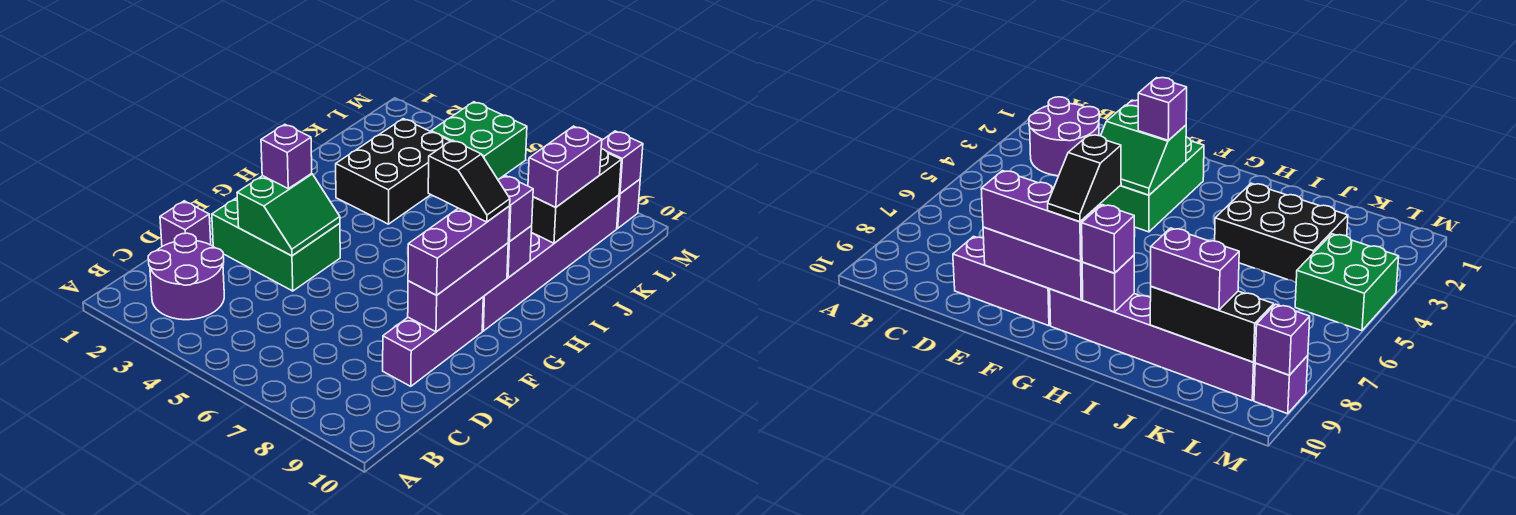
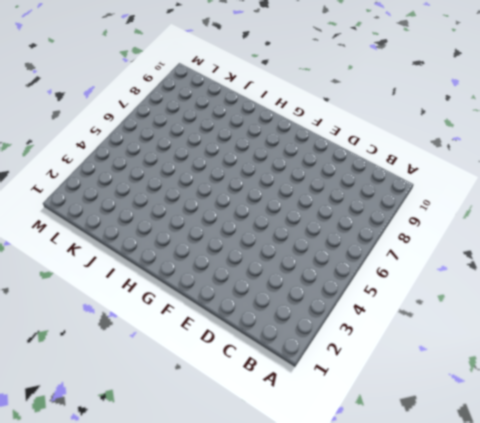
none -> purple round brick B2:C3 level 1
none -> purple brick D1 level 1
none -> purple brick D9:F9 level 1

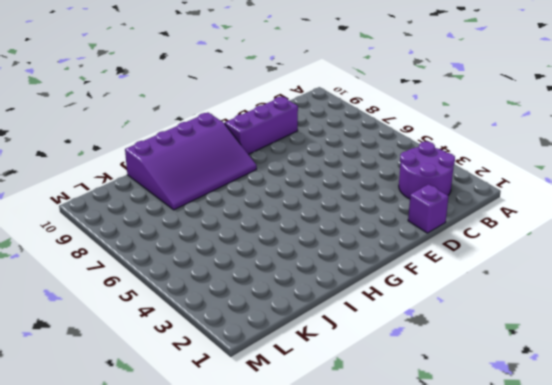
purple slope G8:J10 level 1 top 10 -> purple brick G9:L9 level 1
none -> green brick E2:F4 level 1
none -> black brick I3:K4 level 1
none -> green brick L4:M5 level 1

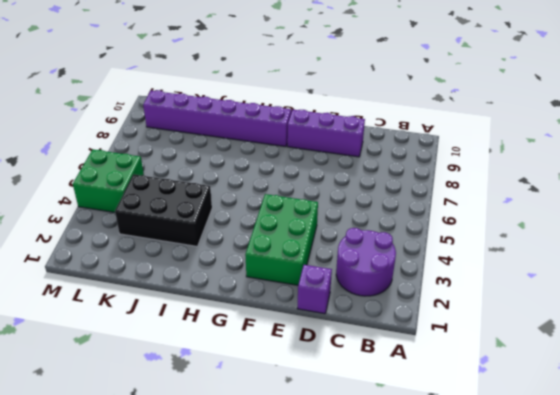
none -> purple brick M9 level 1
none -> green slope E3:F4 level 2 top 3
none -> purple brick E9:G9 level 2

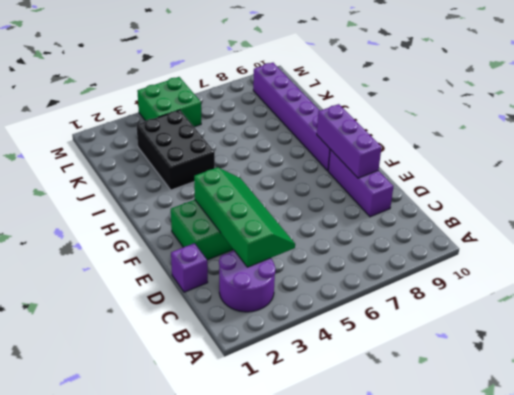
green slope C3:F4 level 2 top 3 -> green slope E3:F4 level 2 top 3
none -> purple brick M9 level 1
none -> purple brick H9 level 2
none -> black brick J9:L9 level 2

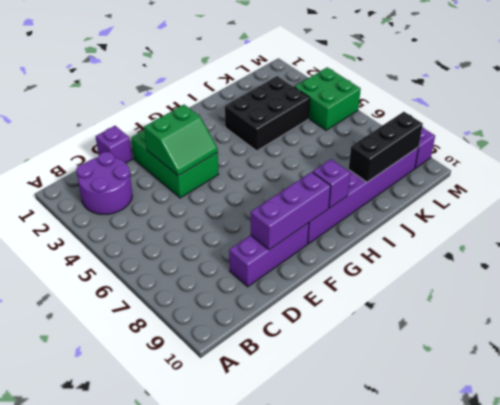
none -> purple brick M9 level 2
none -> purple brick E9:G9 level 3
none -> purple brick F3 level 3

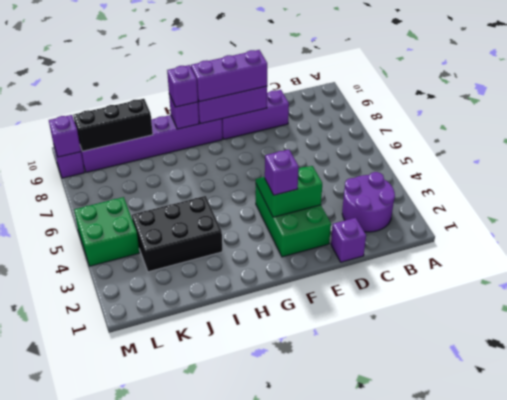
none -> purple brick J9:K9 level 3
none -> black slope G8:G9 level 4 top 8

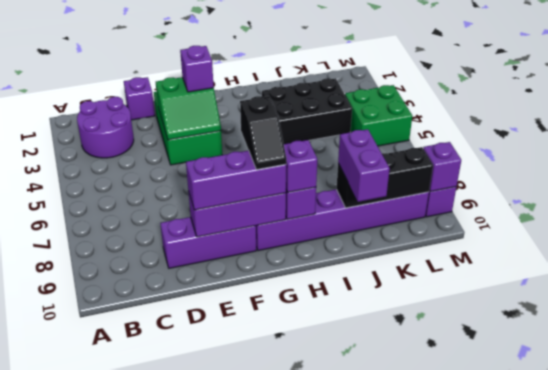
purple brick J9:J10 level 3 -> purple brick J9:K9 level 3

